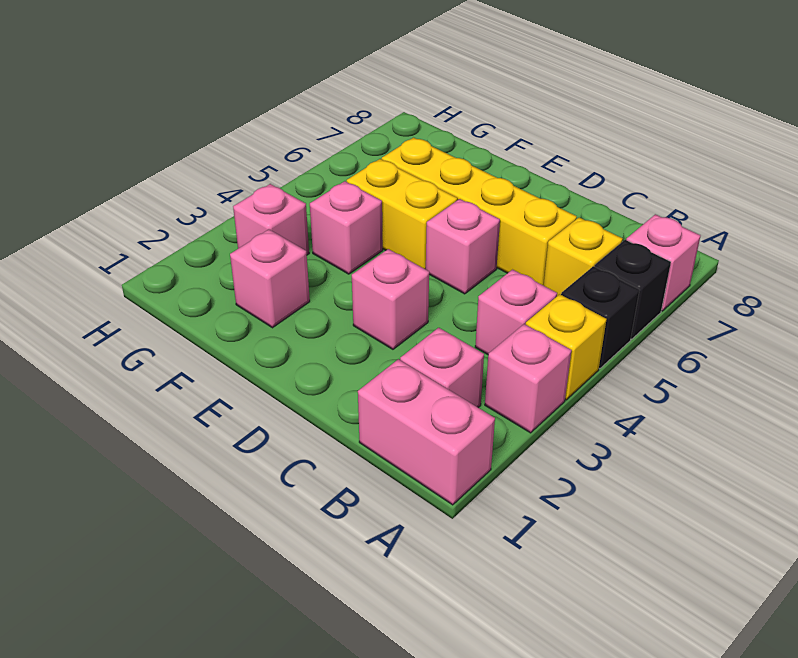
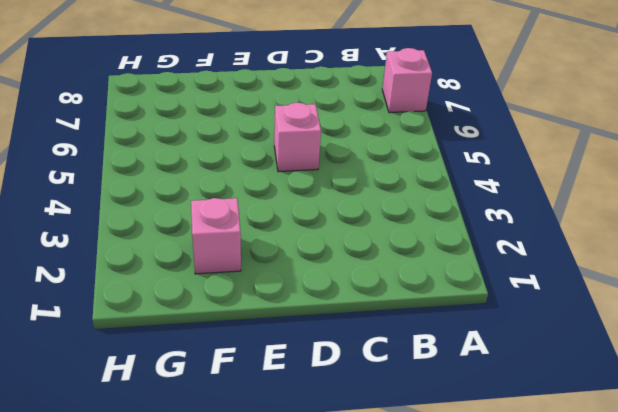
none -> pink brick A1:B1 level 1
none -> pink brick A3 level 1
none -> yellow brick A4 level 1

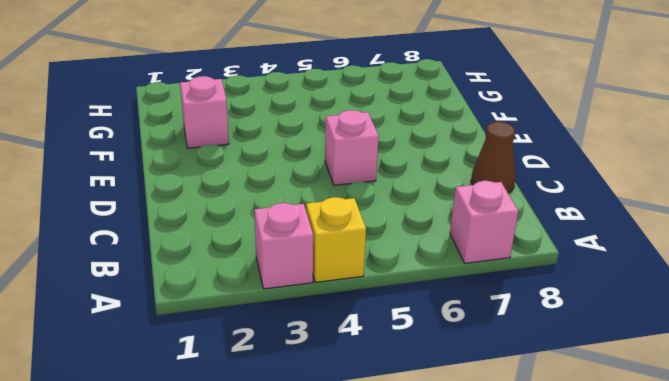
brown cone C8 level 1 -> none
none -> pink brick A1:B1 level 1
none -> black brick A5 level 1
none -> black brick A6 level 1

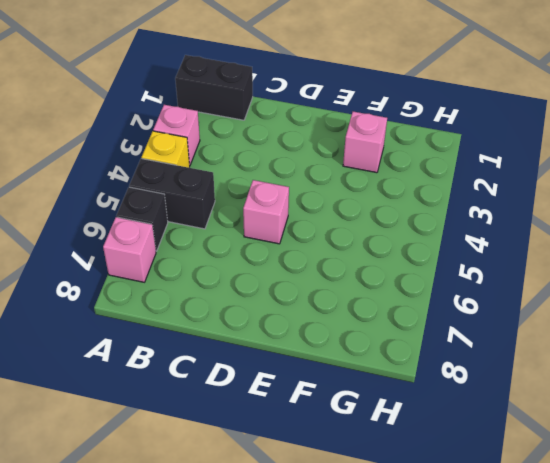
black brick A1:B1 level 1 -> pink brick A1:B1 level 1
black brick A5:B5 level 1 -> black brick A5 level 1
none -> pink brick B2 level 1
none -> pink brick B4 level 1
none -> yellow brick B6 level 1

